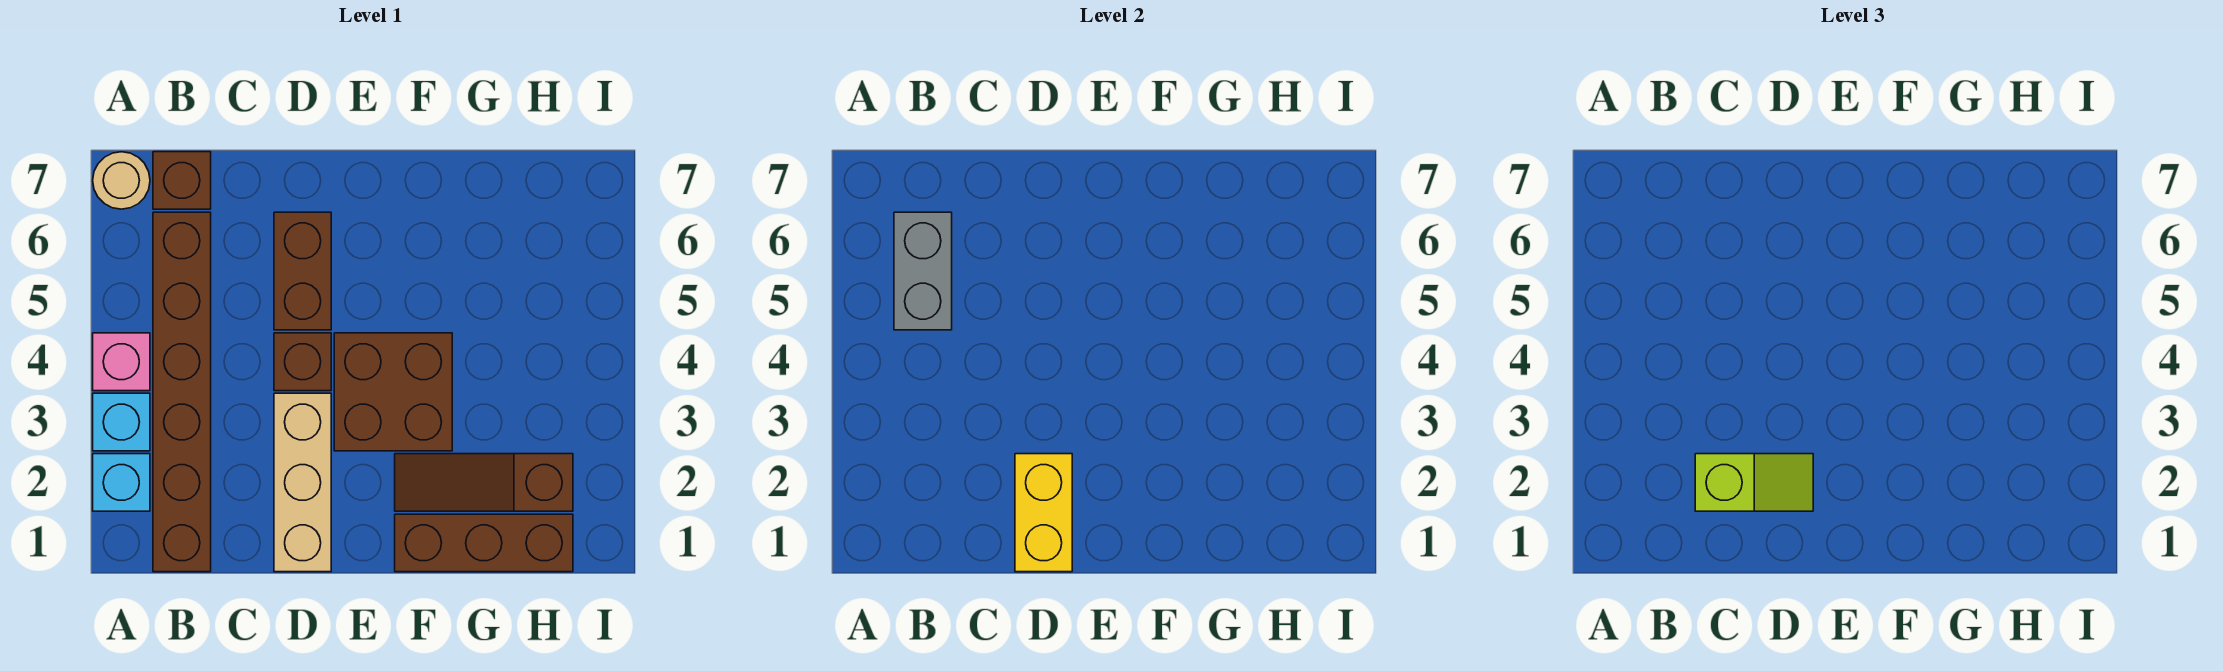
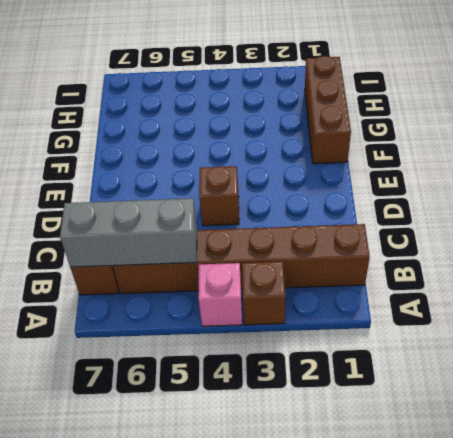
brown brick A3 level 1 -> cyan brick A3 level 1
grey brick B5:B7 level 2 -> grey brick B5:B6 level 2
none -> cyan brick A2 level 1
none -> tan round brick A7 level 1
none -> tan brick D1:D3 level 1

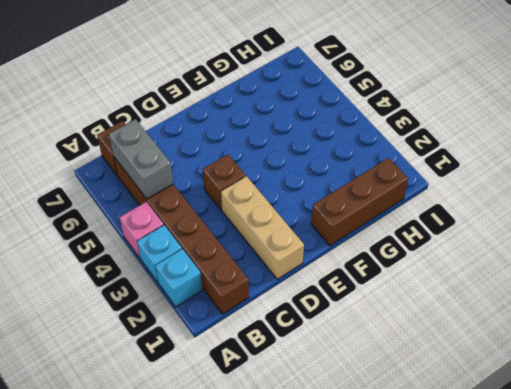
none -> tan round brick A7 level 1
none -> brown brick D5:D6 level 1
none -> brown brick E3:F4 level 1

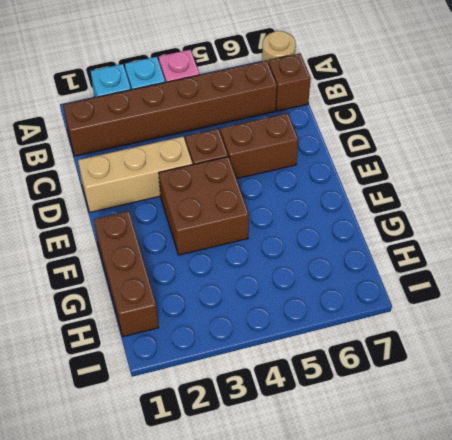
none -> brown slope F2:H2 level 1 top H
none -> grey brick B5:B6 level 2
none -> yellow brick D1:D2 level 2

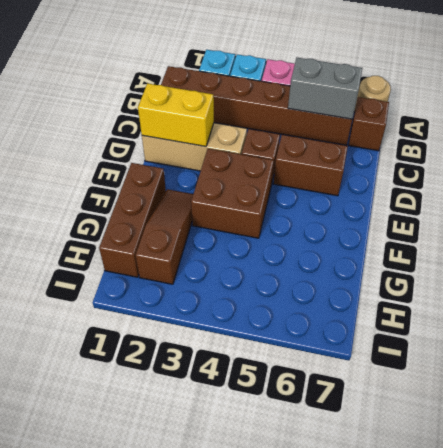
none -> lime slope C2:D2 level 3 top C

